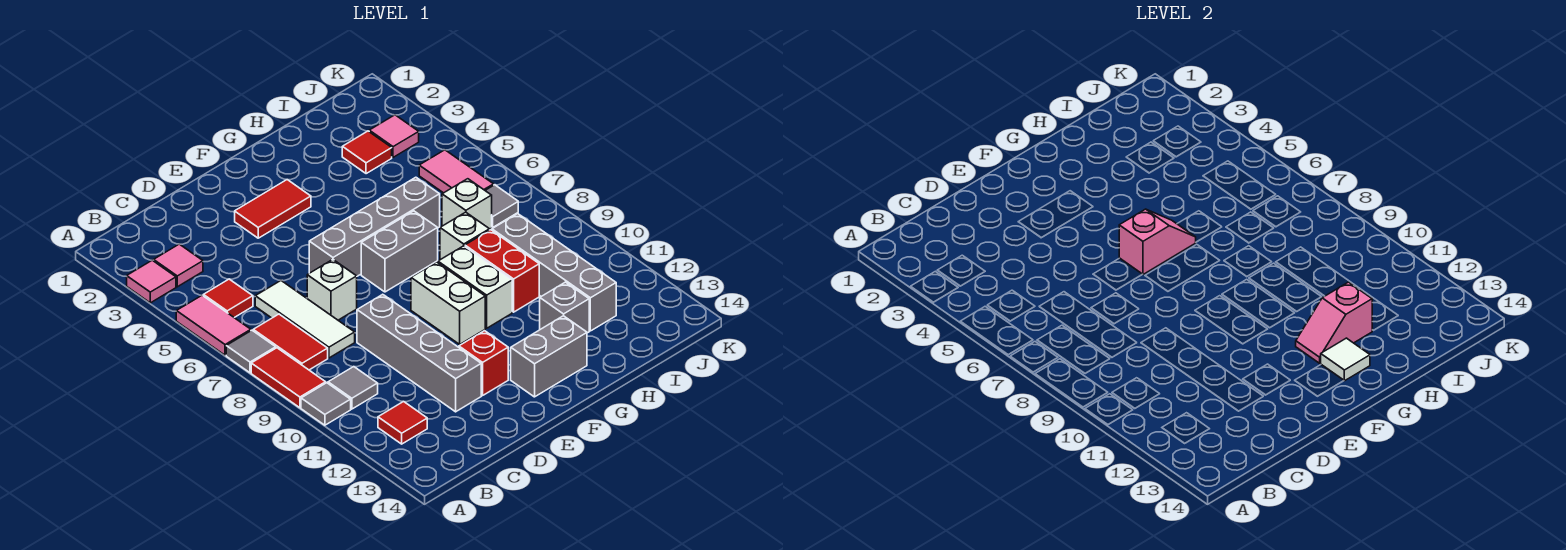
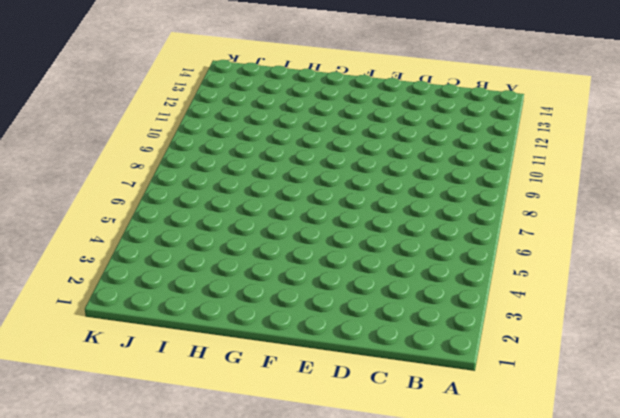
none -> pink tile A3 level 1
none -> pink tile A5:A6 level 1
none -> grey tile A7 level 1
none -> red tile A8:A9 level 1

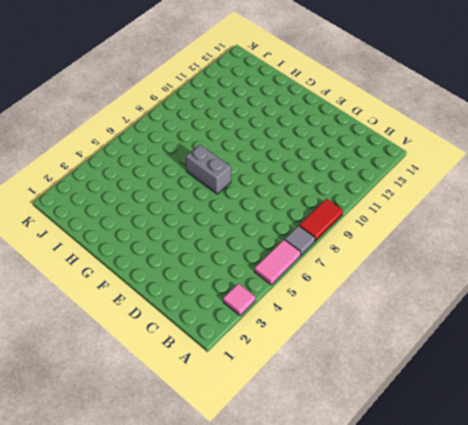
none -> grey tile A10 level 1
none -> pink tile B3 level 1
none -> red tile B5 level 1
none -> red tile B7:B8 level 1

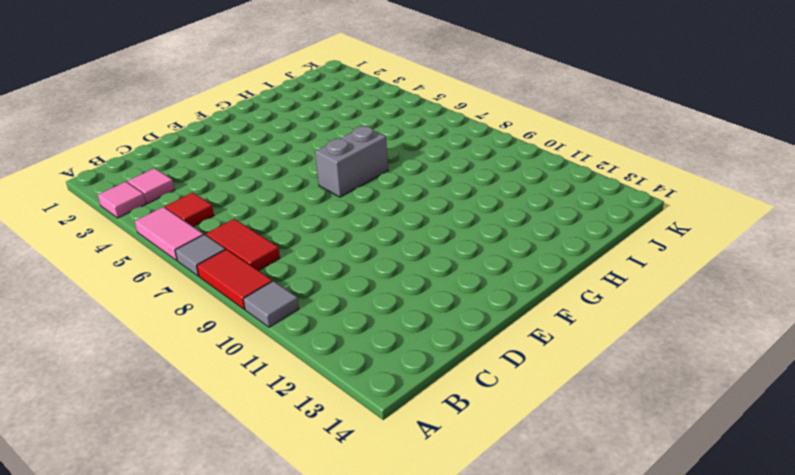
none -> grey tile B10 level 1
none -> red tile B12 level 1
none -> white tile C6:C8 level 1
none -> white brick D7 level 1

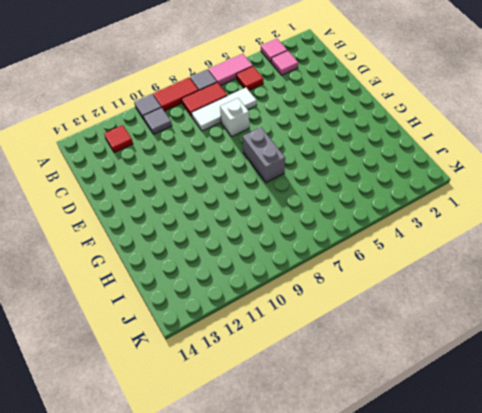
none -> grey brick D9:D12 level 1
none -> red tile E3:F3 level 1
none -> grey brick E6:H6 level 1
none -> red brick E12 level 1

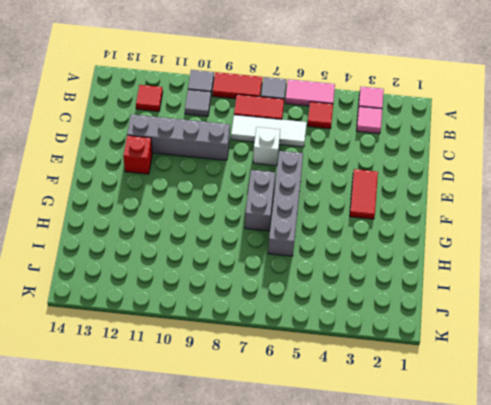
none -> white brick F9:F10 level 1
none -> grey brick F13:G13 level 1
none -> white brick G9:G10 level 1
none -> white brick H8 level 1

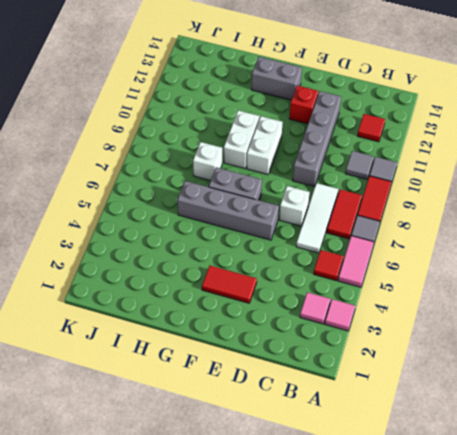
none -> red brick H9:H10 level 1
none -> grey brick H12 level 1
none -> red tile I3 level 1
none -> white brick I7 level 1

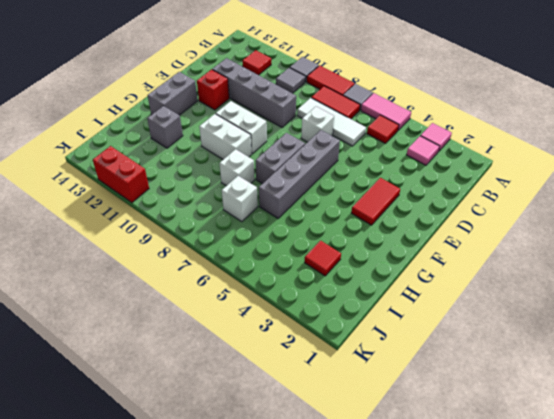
red brick K11:K12 level 1 -> red brick H9:H10 level 1
none -> grey brick I9:I12 level 1
none -> pink tile J3 level 1
none -> pink tile J5:J6 level 1
none -> grey tile J7 level 1

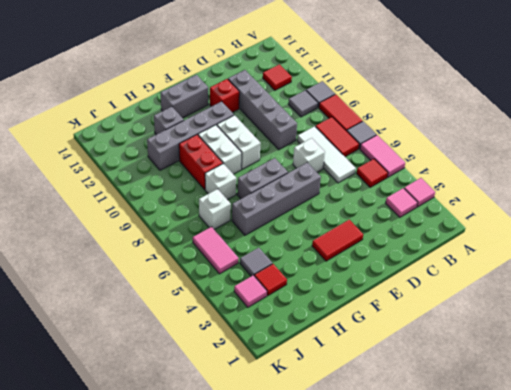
grey brick F11:I11 level 1 -> grey brick I9:I12 level 1
grey tile I4 level 1 -> grey tile J7 level 1
none -> pink slope F6:G6 level 2 top F
none -> pink slope G12:H12 level 2 top H
none -> white tile G13 level 2

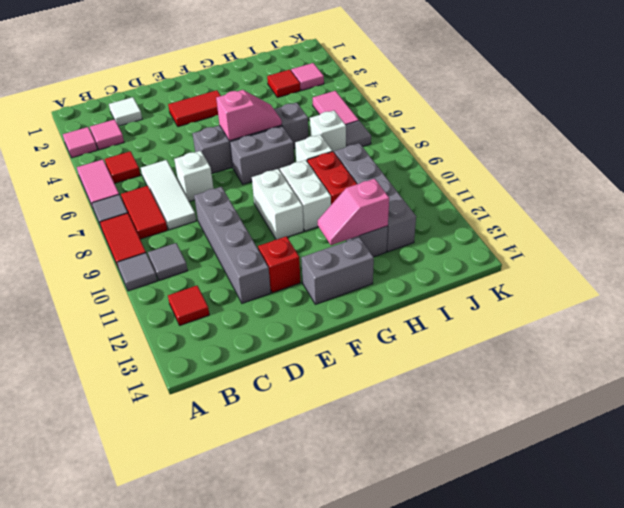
white tile C2 level 1 -> white tile G13 level 2

